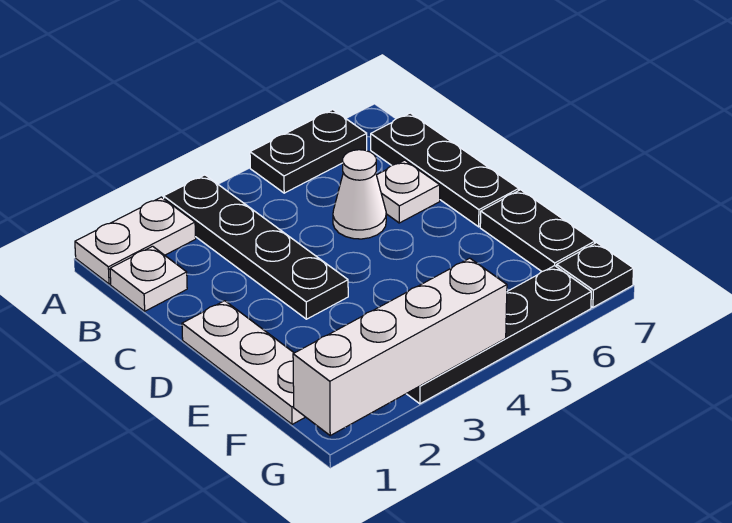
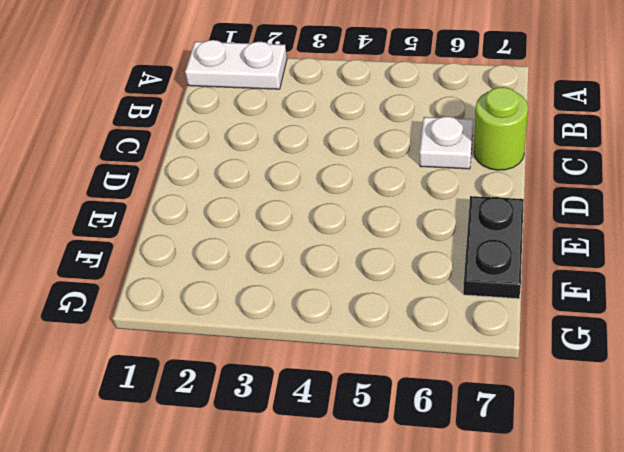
lime round brick C7 level 1 -> black plate B7:D7 level 1
none -> black plate A3:D3 level 1
none -> black plate A5:A6 level 1
none -> white plate B1 level 1

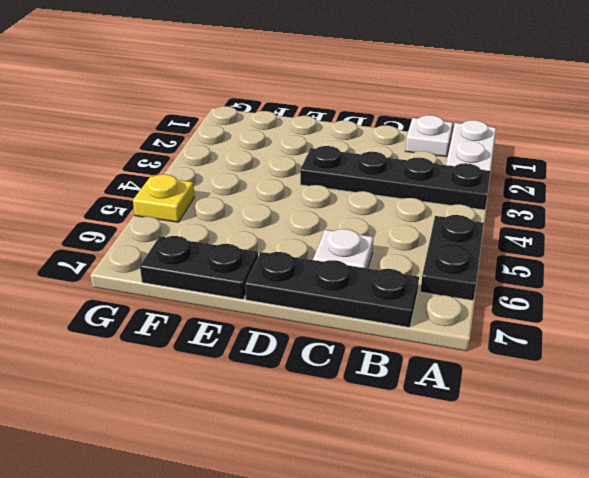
yellow plate G5 level 1 -> black plate G3:G6 level 1
none -> white cone C5 level 1
none -> white plate D1:F1 level 1
none -> black plate G7 level 1

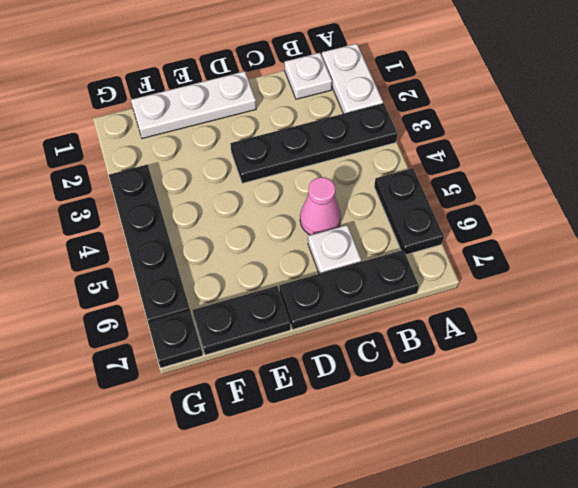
pink cone C5 level 1 -> white cone C5 level 1
none -> white brick G1:G4 level 2

